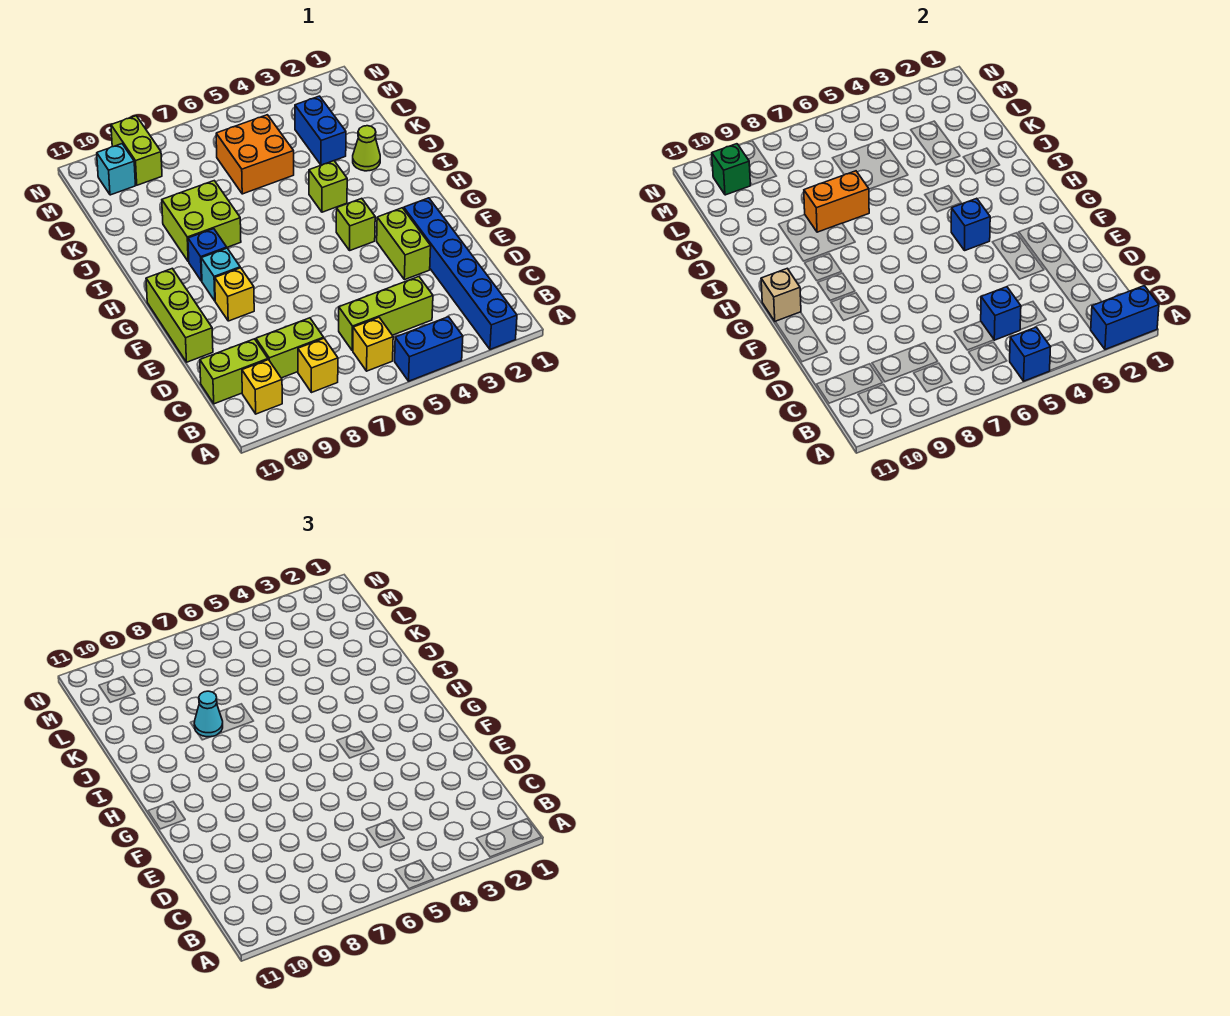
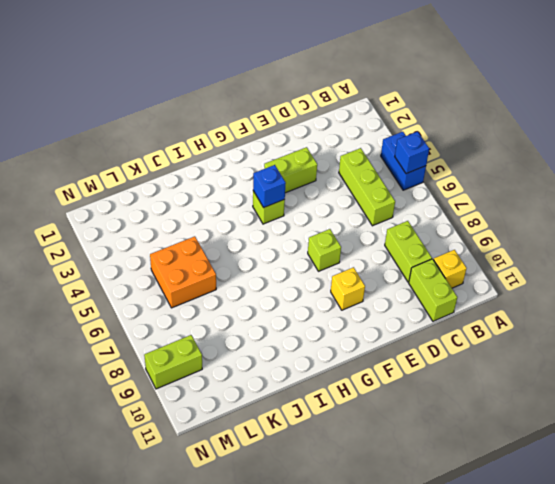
lime brick F7 level 1 -> lime brick I4 level 1
none -> blue brick A2:F2 level 1
none -> yellow brick B6 level 1
none -> yellow brick B8 level 1

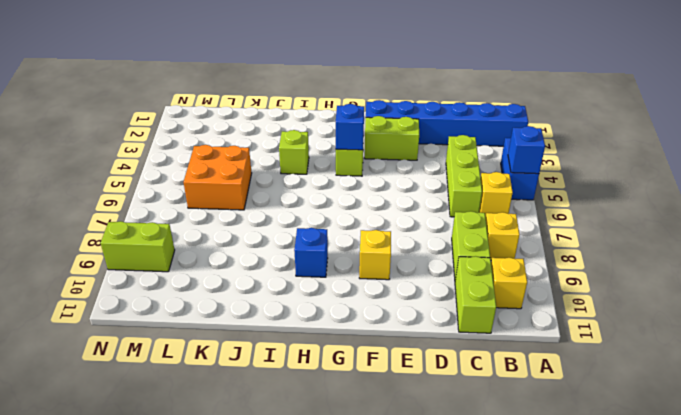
none -> lime brick E11:G11 level 1
none -> cyan brick G9 level 1
none -> lime brick I8:J9 level 1

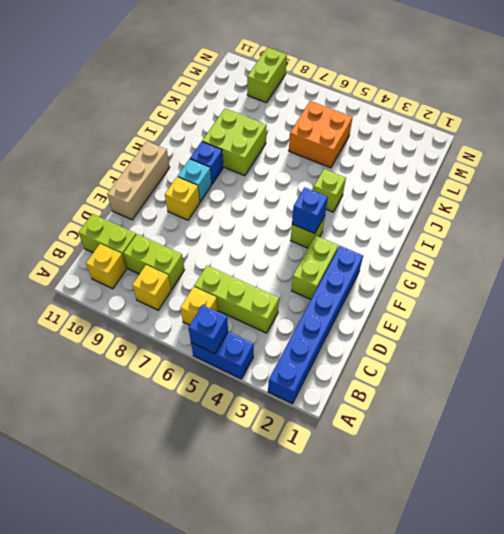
tan brick E11:G11 level 1 -> lime brick E11:G11 level 1
none -> lime cone J2 level 1
none -> blue brick K3:L3 level 1
none -> cyan brick M10 level 1

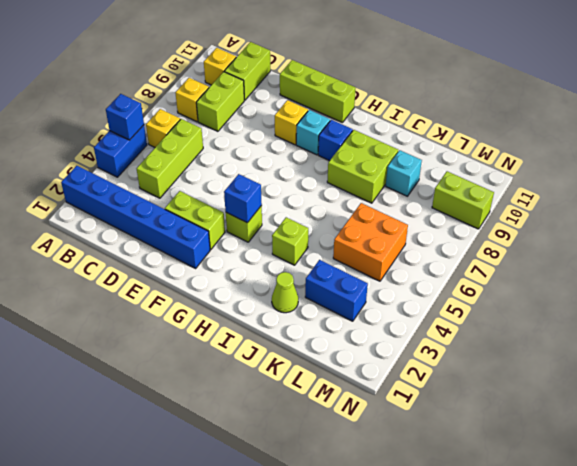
cyan brick K9 level 1 -> cyan brick M10 level 1
none -> blue brick A1:A2 level 2
none -> blue brick C5 level 2
none -> tan brick G11 level 2

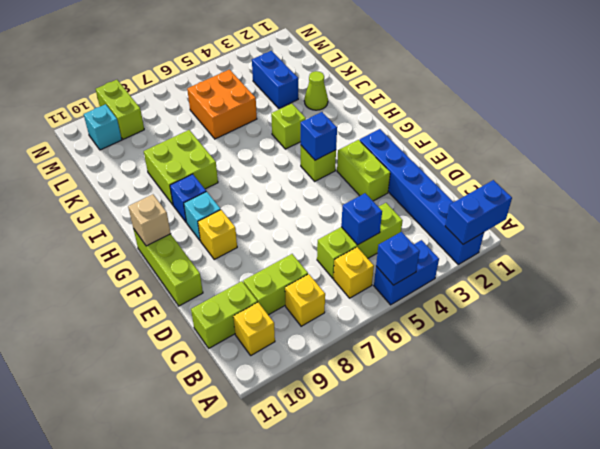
none -> orange brick J7:J8 level 2
none -> green brick M10 level 2
none -> cyan cone J8 level 3

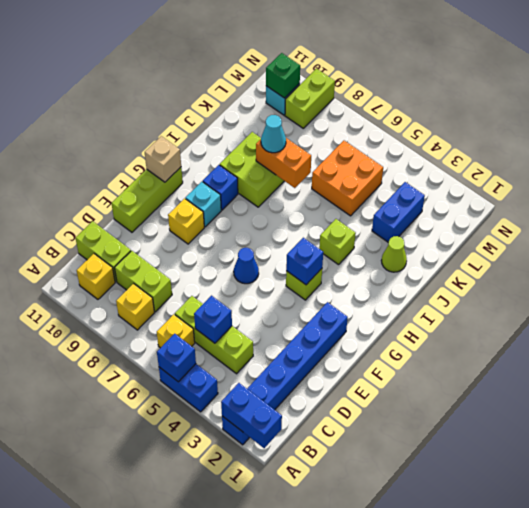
blue cone F6 level 1 -> none
none -> lime brick E3:F3 level 1

